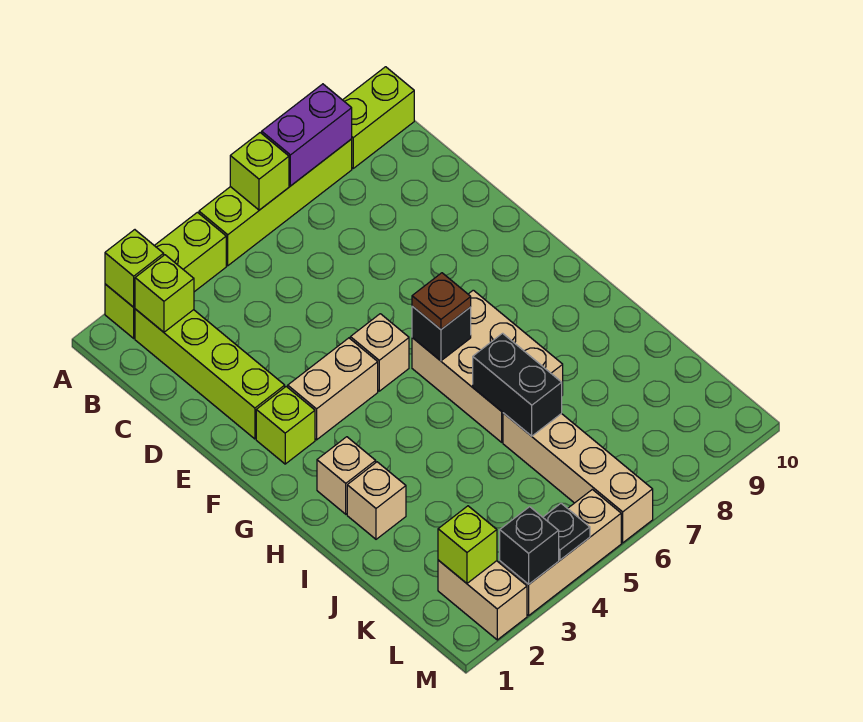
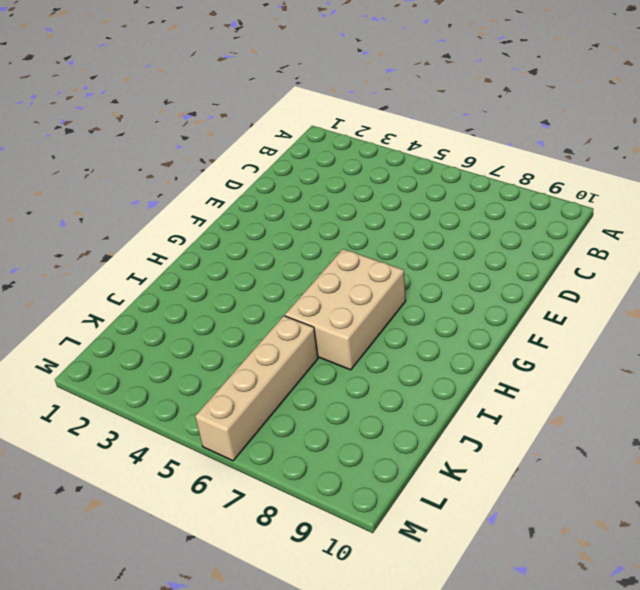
none -> lime brick A2:A4 level 1
none -> lime brick A5:A8 level 1
none -> lime brick A9:A10 level 1

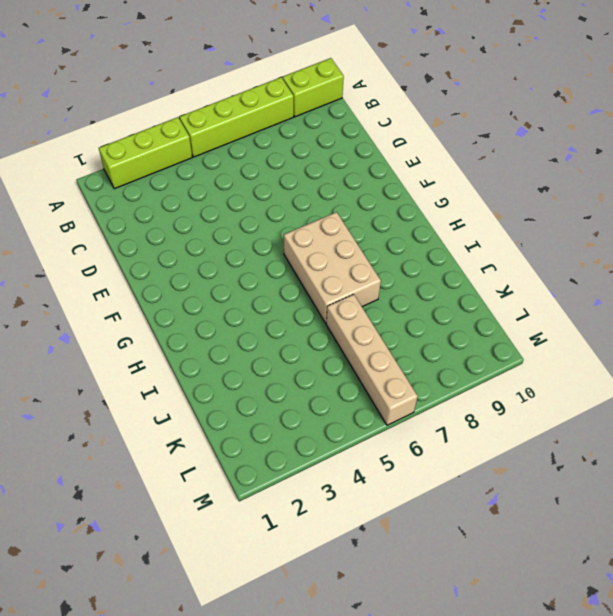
none -> lime brick B2:E2 level 1
none -> lime brick F2 level 1
none -> tan brick F3:F4 level 1

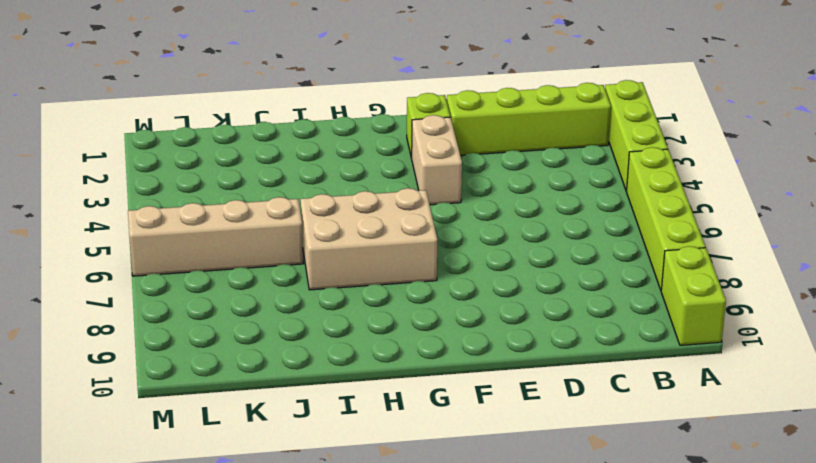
none -> tan brick F5 level 1
none -> tan brick H2 level 1
none -> tan brick I2 level 1

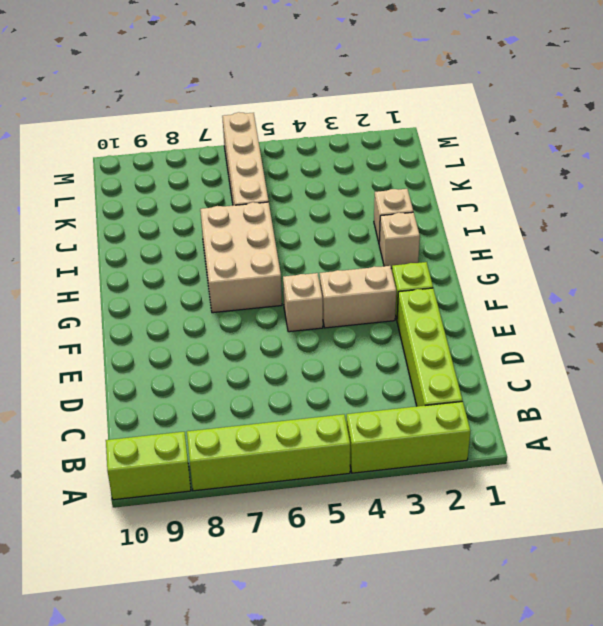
none -> tan brick L2:M2 level 1
none -> tan brick M3:M5 level 1
none -> lime brick A2 level 2

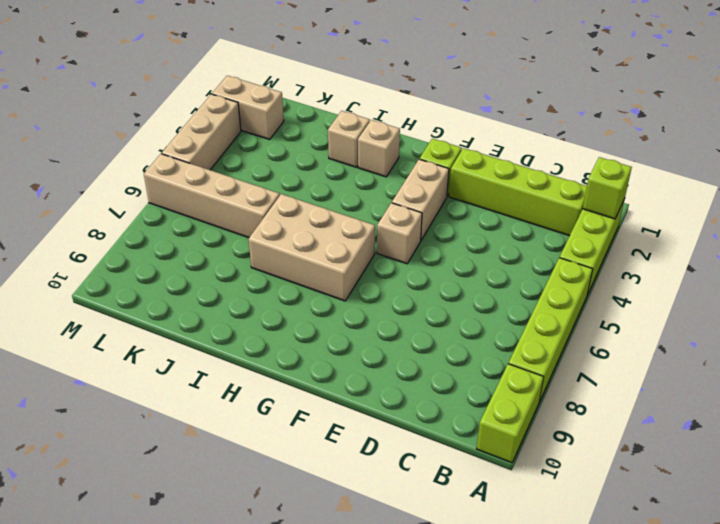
none -> lime brick A6 level 2
none -> purple brick A7:A8 level 2
none -> lime brick B2 level 2

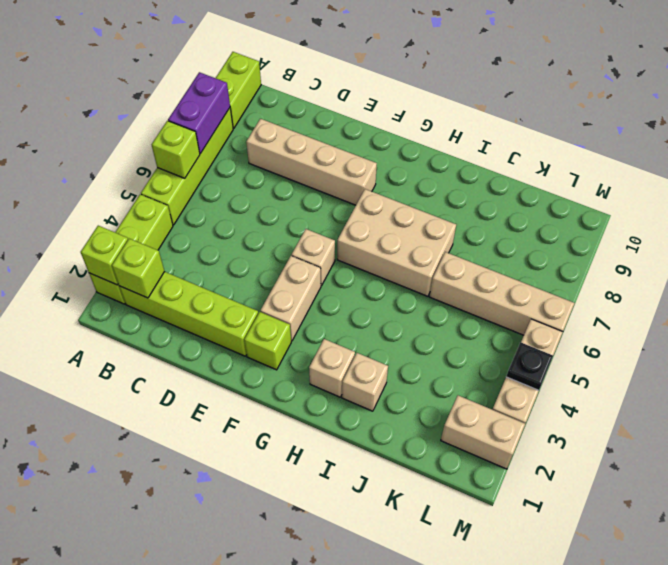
tan brick C8:F8 level 1 -> none
none -> black brick G6 level 2
none -> black brick I6:J6 level 2
none -> lime brick L2 level 2

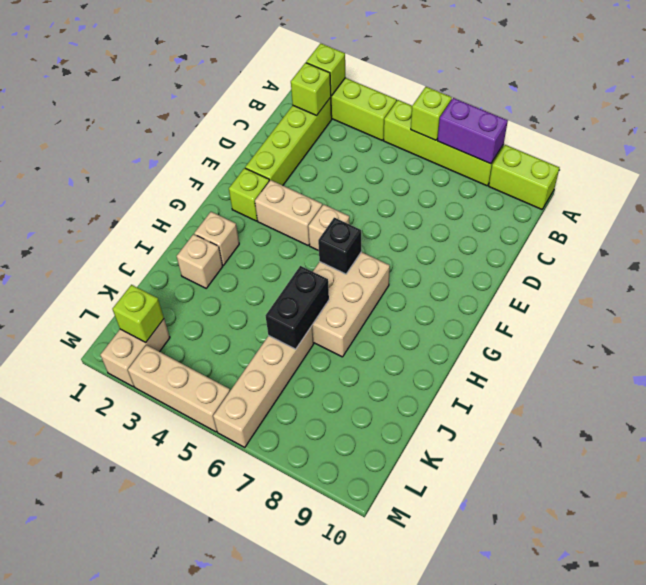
none -> black brick M3 level 2
none -> black plate M4 level 2
none -> brown plate G6 level 3

